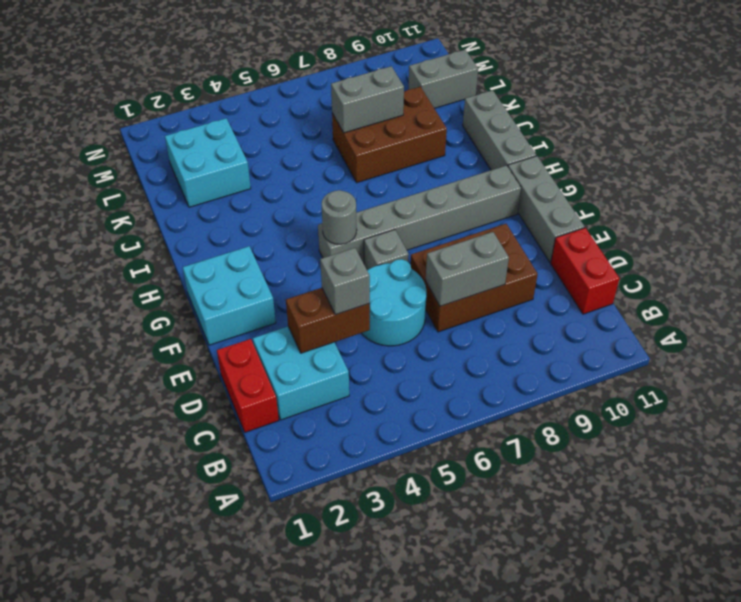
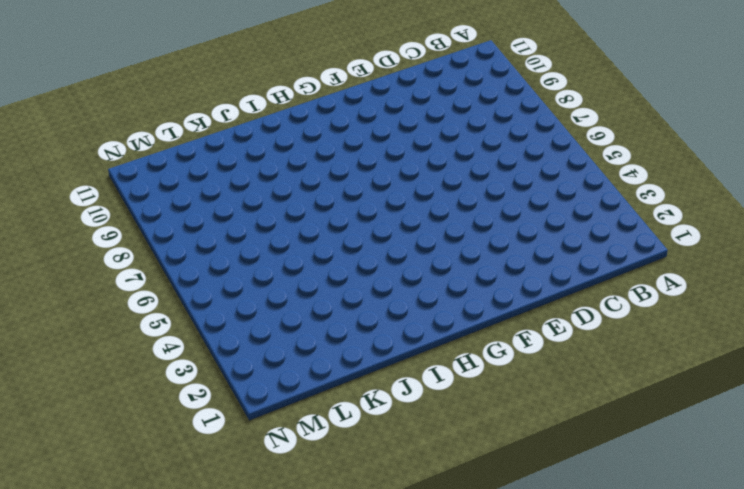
none -> red brick C1:D1 level 1
none -> cyan brick C2:D3 level 1
none -> red brick C11:D11 level 1

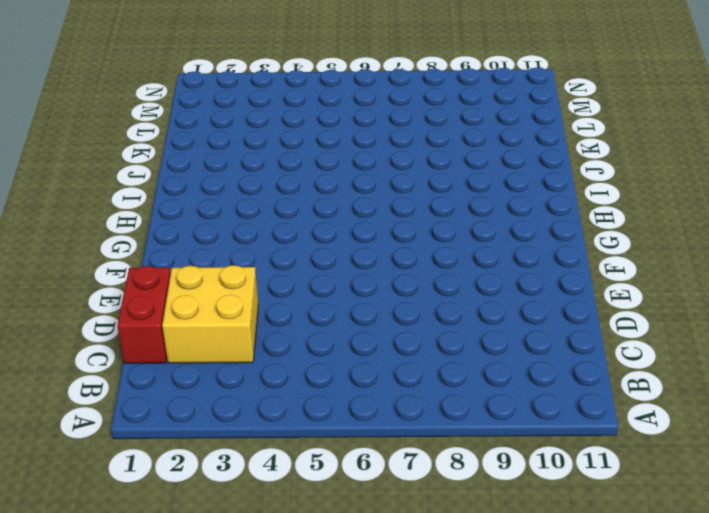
yellow brick C2:D3 level 1 -> cyan brick C2:D3 level 1
none -> red brick C11:D11 level 1
none -> cyan round brick D5:E6 level 1
none -> brown brick D7:E9 level 1

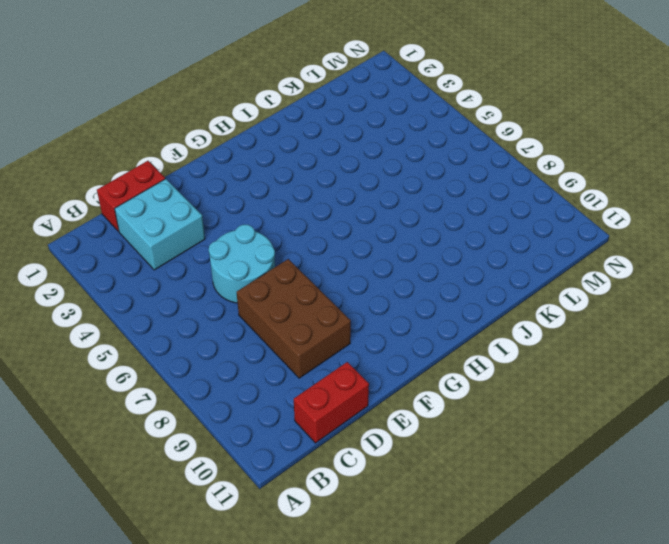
none -> grey brick E11:G11 level 1
none -> cyan brick F1:G2 level 1
none -> grey brick F6 level 1

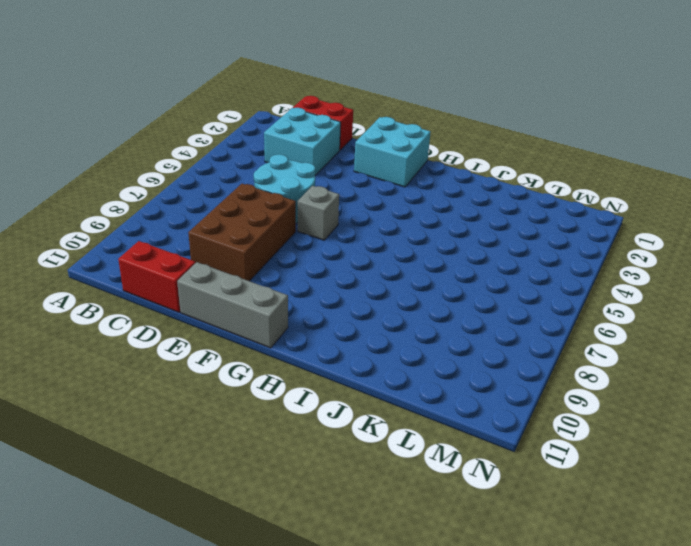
none -> grey brick G5:G10 level 1
none -> grey brick H11:J11 level 1
none -> brown brick J7:K9 level 1

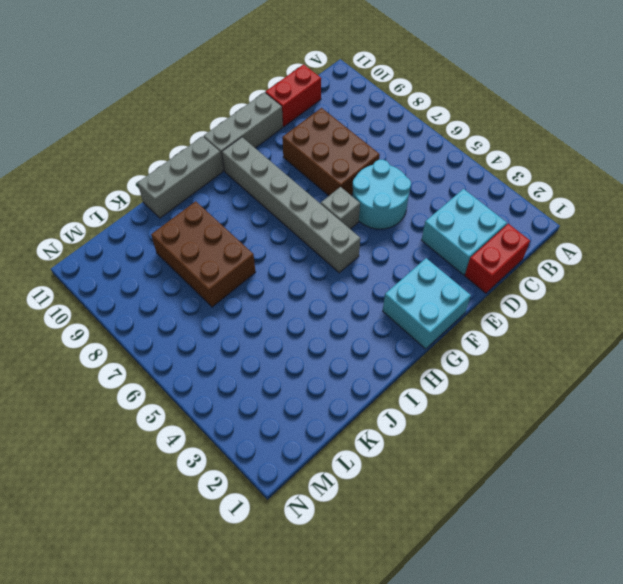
none -> cyan brick K2:L3 level 1
none -> grey brick L10:L11 level 1
none -> brown brick D3:D4 level 2

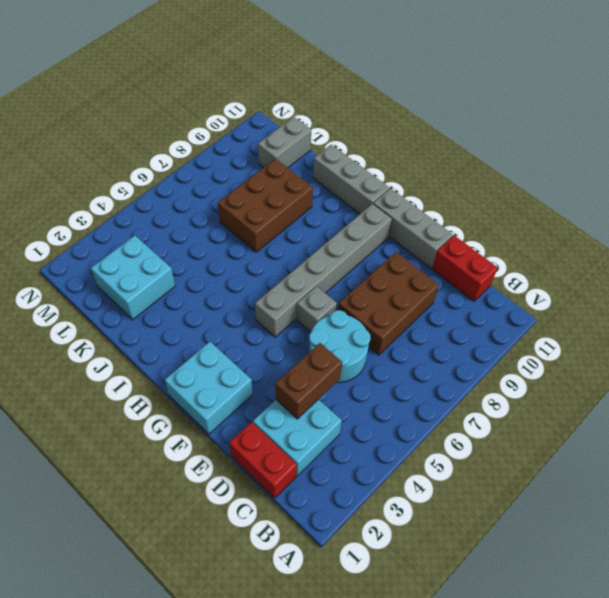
none -> grey brick D7:D8 level 2
none -> grey round brick G5 level 2
none -> grey brick K7:K8 level 2

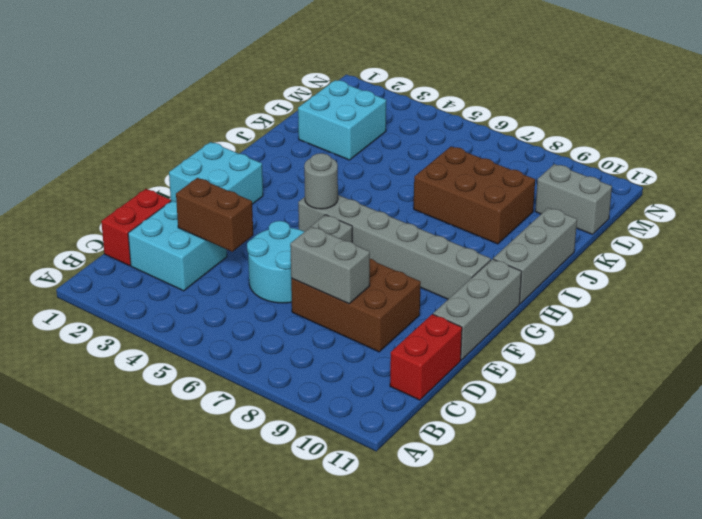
none -> grey brick K7:K8 level 2
none -> grey brick D4 level 3

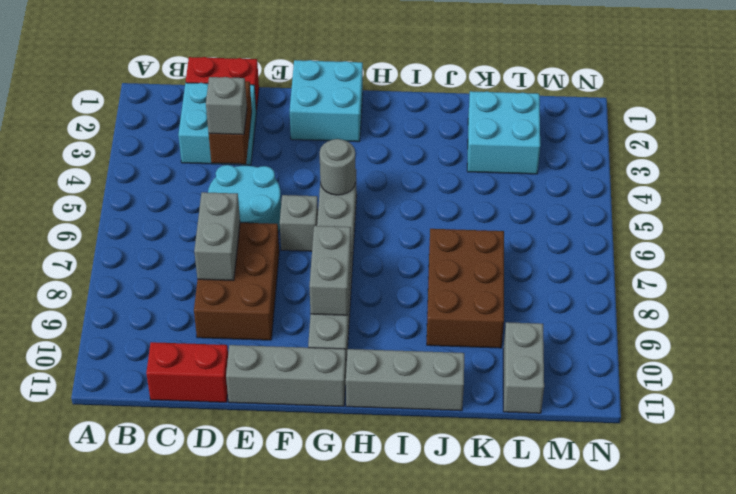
grey brick G8:G9 level 2 -> grey brick K7:K8 level 2

